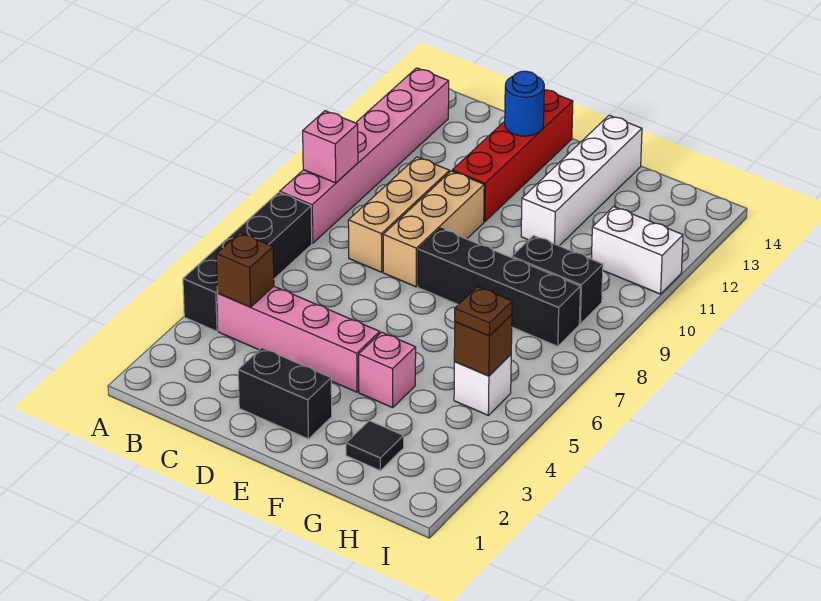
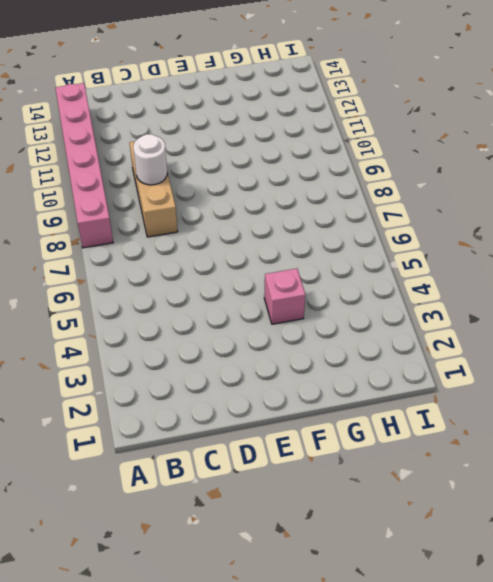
white round brick C9 level 2 -> none
none -> black brick A4:A7 level 1
none -> pink brick B4:E4 level 1
none -> black brick D2:E2 level 1

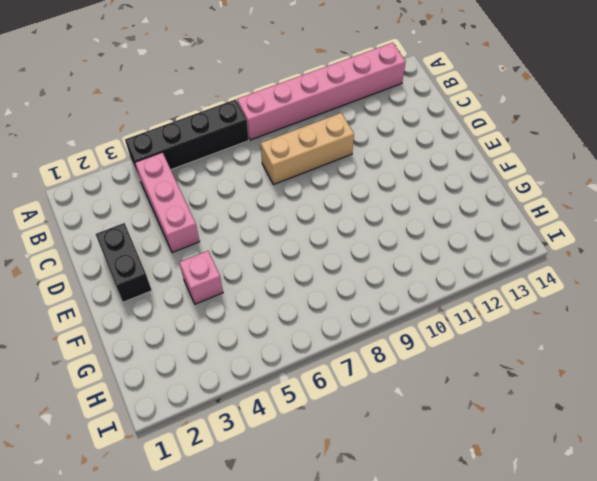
pink brick B4:D4 level 1 -> pink brick B4:E4 level 1
none -> tan brick D8:D10 level 1
none -> red brick D11:D14 level 1
none -> black brick E8:H8 level 1

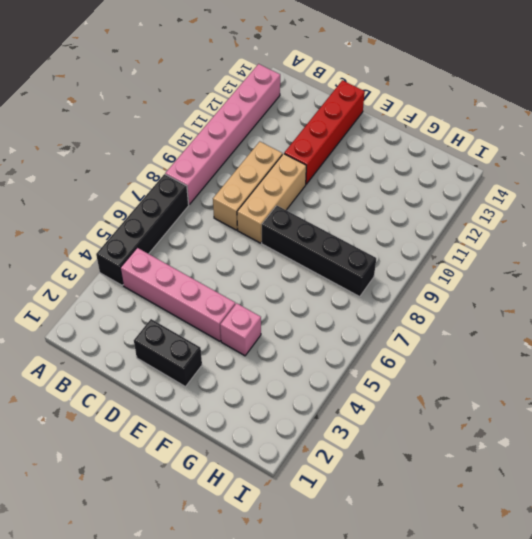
none -> white brick F11:F14 level 1
none -> black tile G2 level 1
none -> black brick G9:H9 level 1

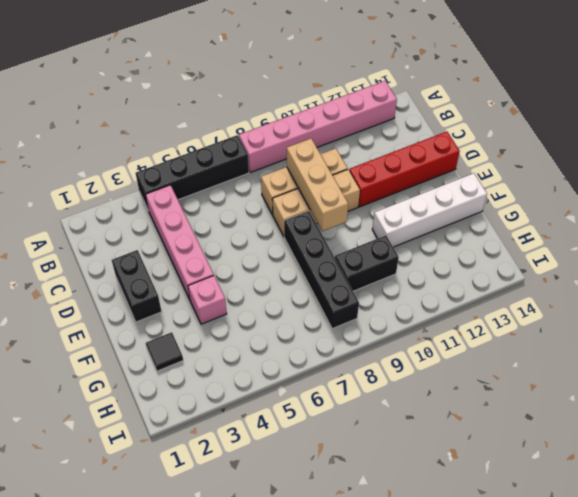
tan brick C9:E9 level 2 -> none
black brick G9:G10 level 1 -> black brick G9:H9 level 1
none -> white brick H5 level 1
none -> white brick H11:I11 level 1
none -> pink brick A9 level 2

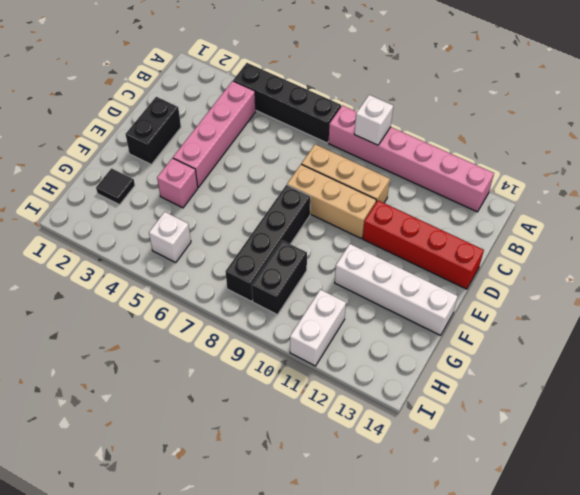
white brick A9 level 2 -> pink brick A9 level 2
none -> brown brick B4 level 2
none -> blue round brick D13 level 2
none -> brown brick H5 level 2

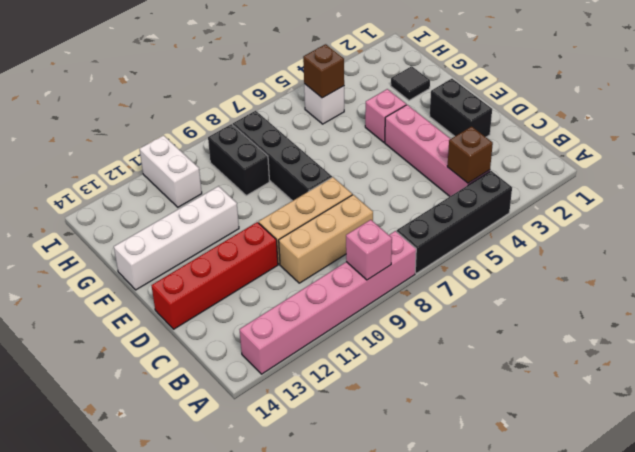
none -> blue round brick D13 level 2
none -> brown plate H5 level 3

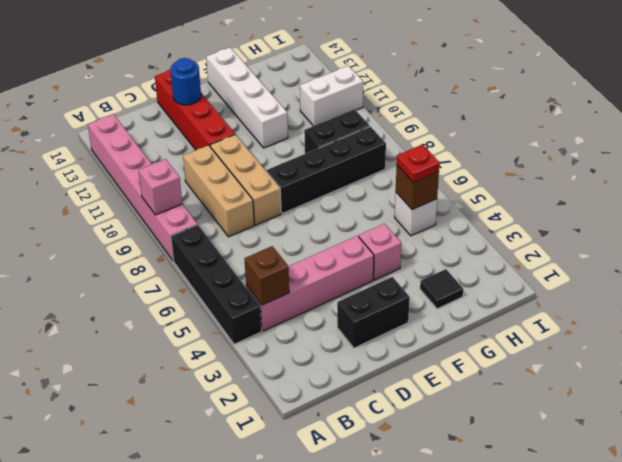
red plate H5 level 3 -> brown plate H5 level 3

